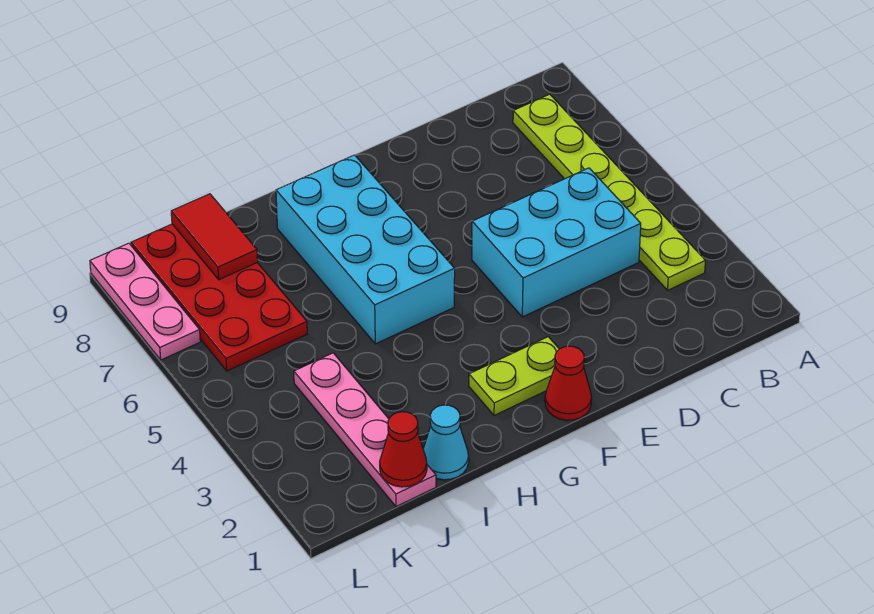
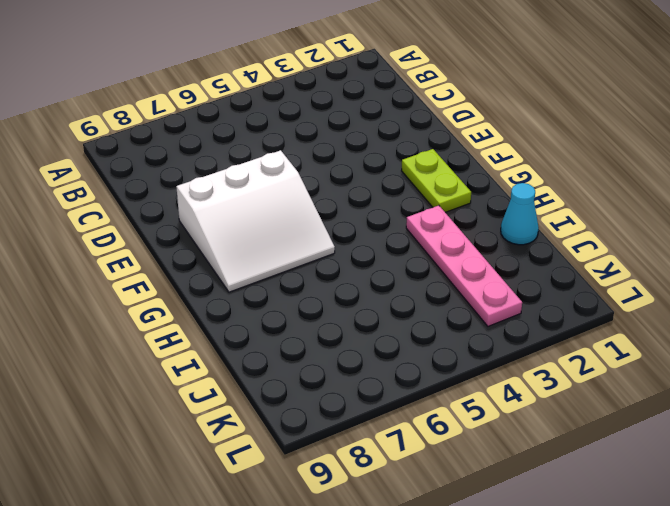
white slope E6:G8 level 1 top E -> cyan brick G5:H8 level 1
pink plate H3:K3 level 1 -> pink plate J1:J4 level 1
none -> lime plate B3:B8 level 1
none -> cyan brick C4:E5 level 1

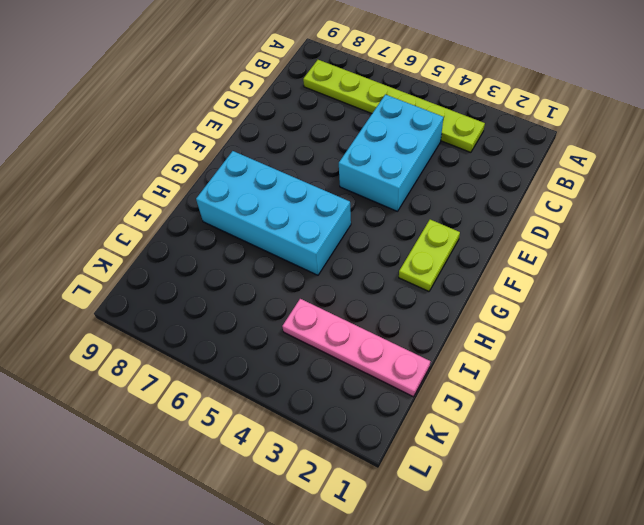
none -> red cone F1 level 1
none -> cyan cone I1 level 1

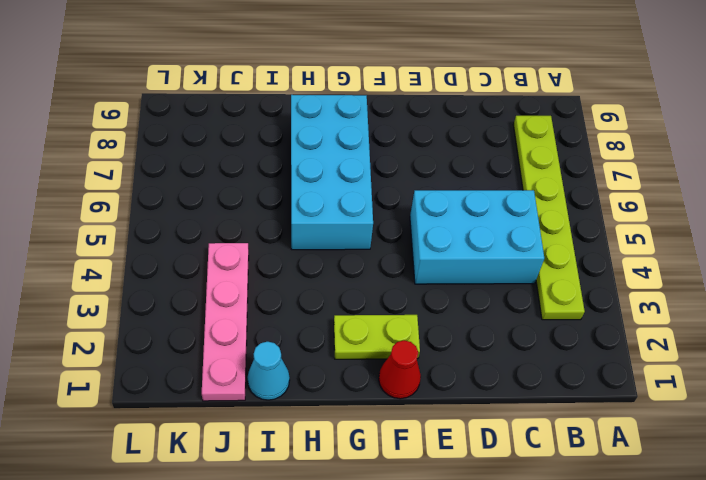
none -> red plate J6:K9 level 1
none -> pink plate L7:L9 level 1

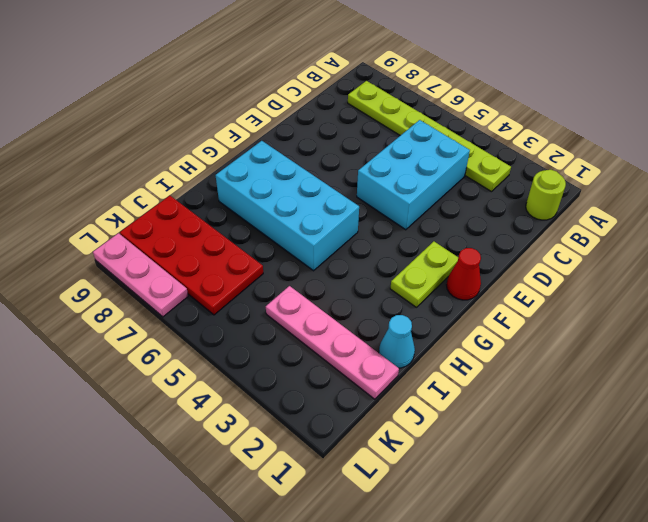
lime round brick B1 level 1 -> none
none -> red cone J1 level 2
none -> red tile J8:J9 level 2

